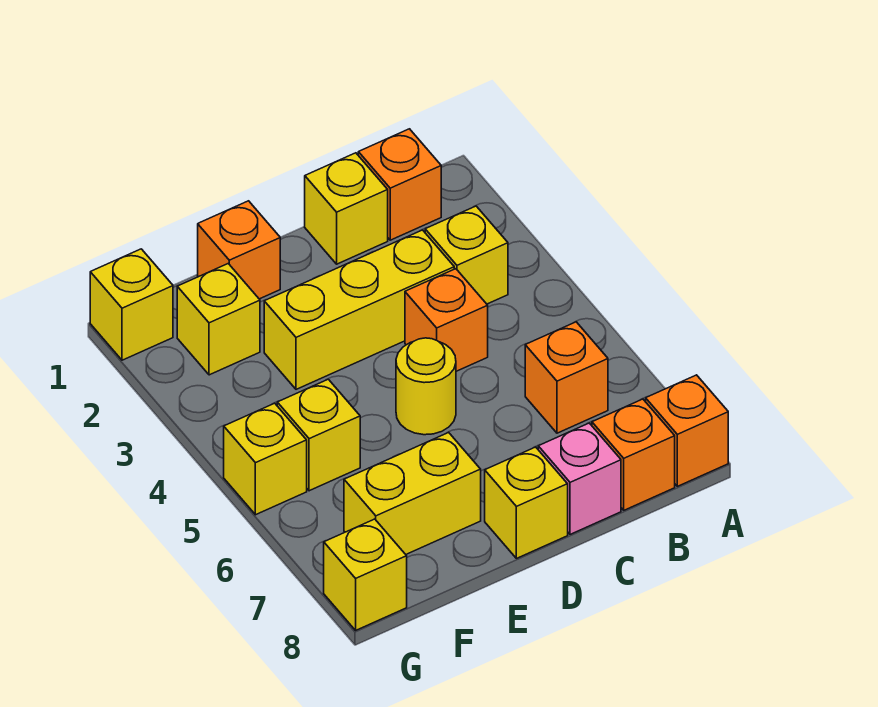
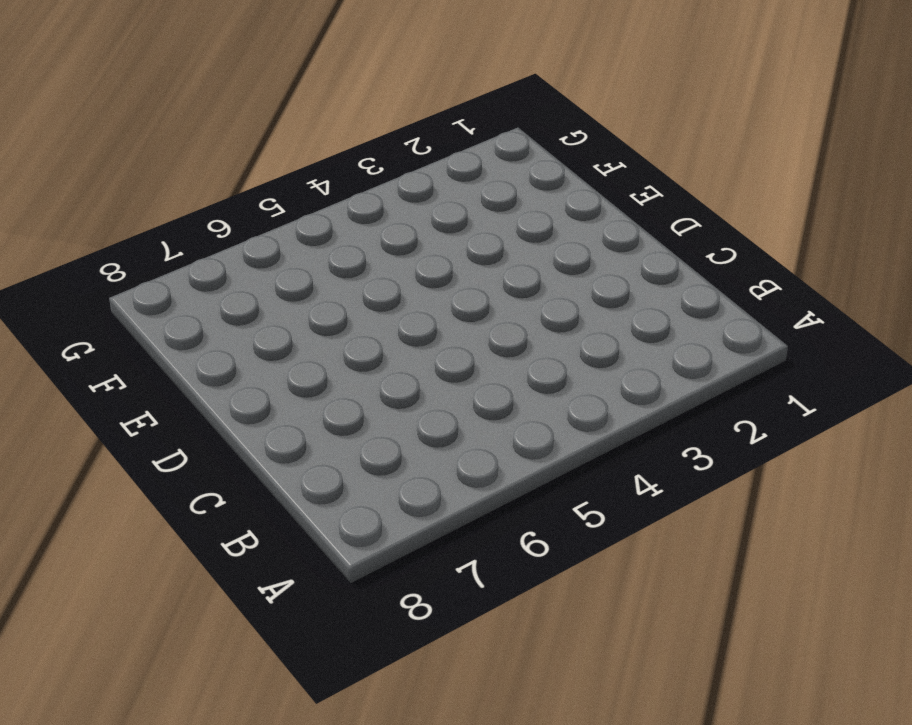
none -> orange brick A8 level 1
none -> orange brick B1 level 1
none -> yellow brick B3 level 1

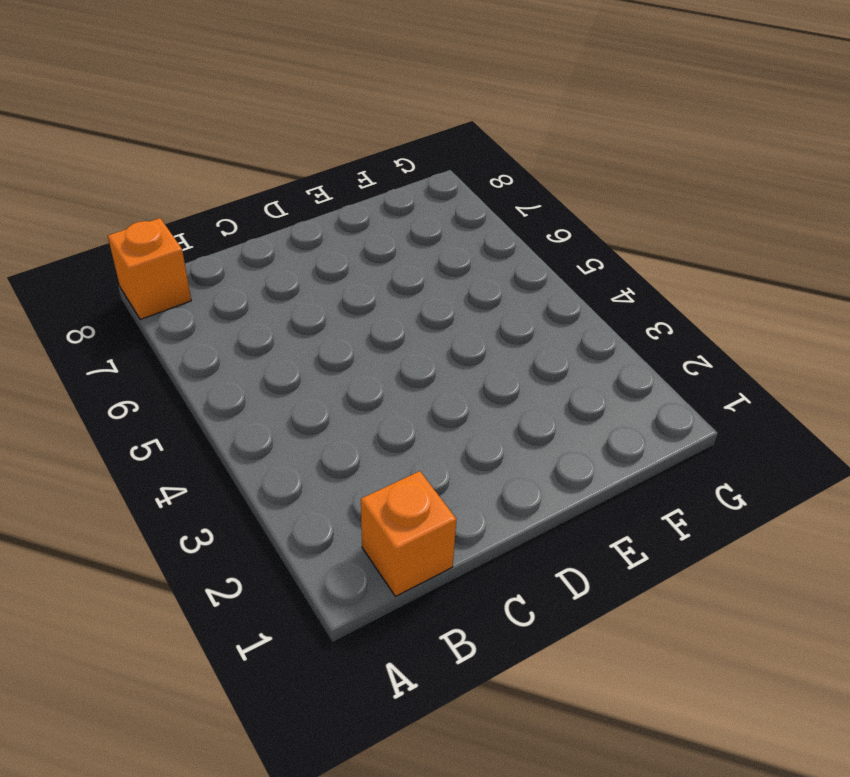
none -> yellow brick B3 level 1
none -> orange brick B6 level 1
none -> orange brick B8 level 1

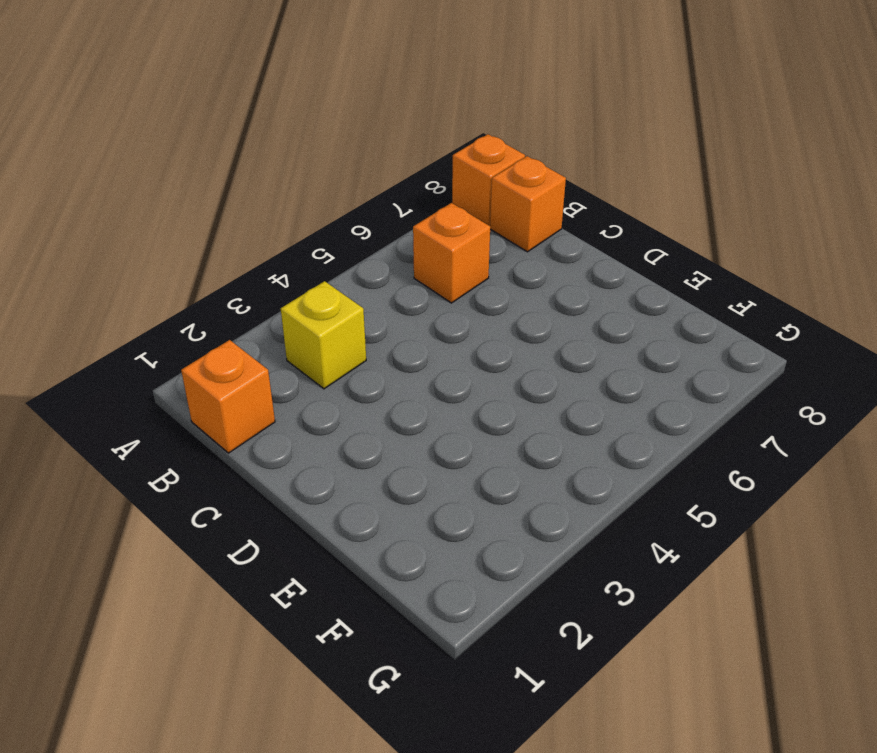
none -> yellow brick C1 level 1
none -> yellow brick C3:E3 level 1
none -> orange brick C4 level 1

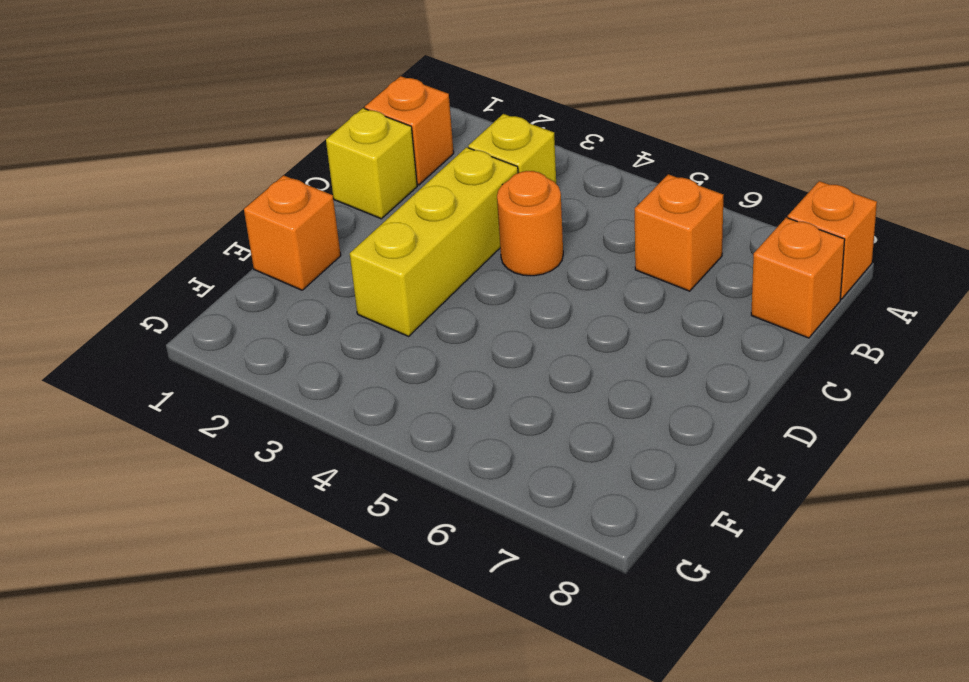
orange round brick C4 level 1 -> orange brick C4 level 1
none -> pink brick C8 level 1
none -> yellow round brick D5 level 1
none -> yellow brick D8 level 1

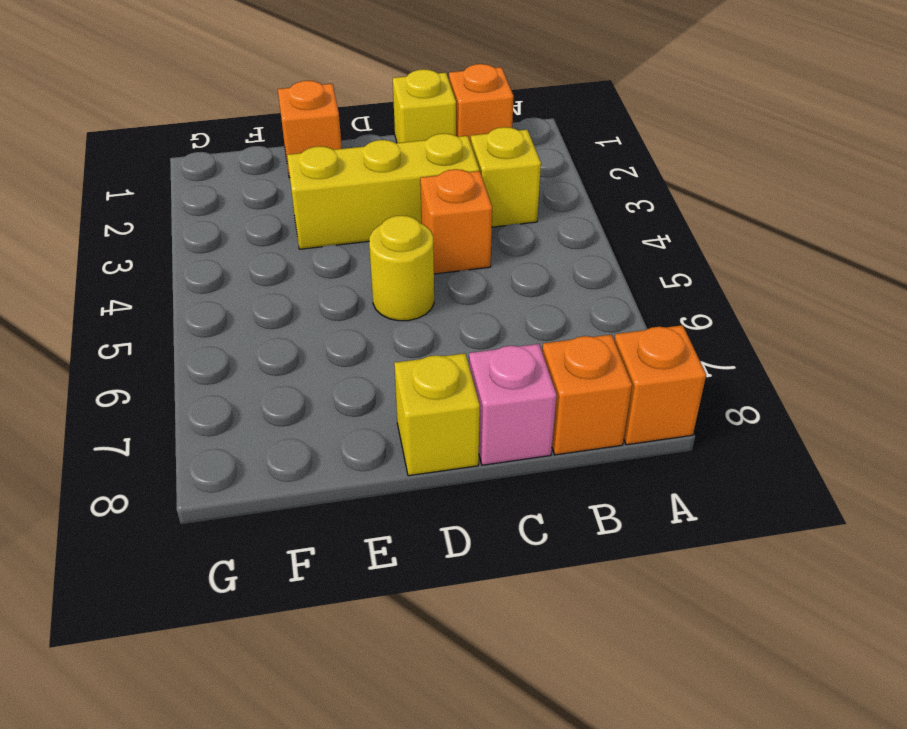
none -> orange brick B6 level 1
none -> yellow brick E7:F7 level 1
none -> yellow brick F2 level 1

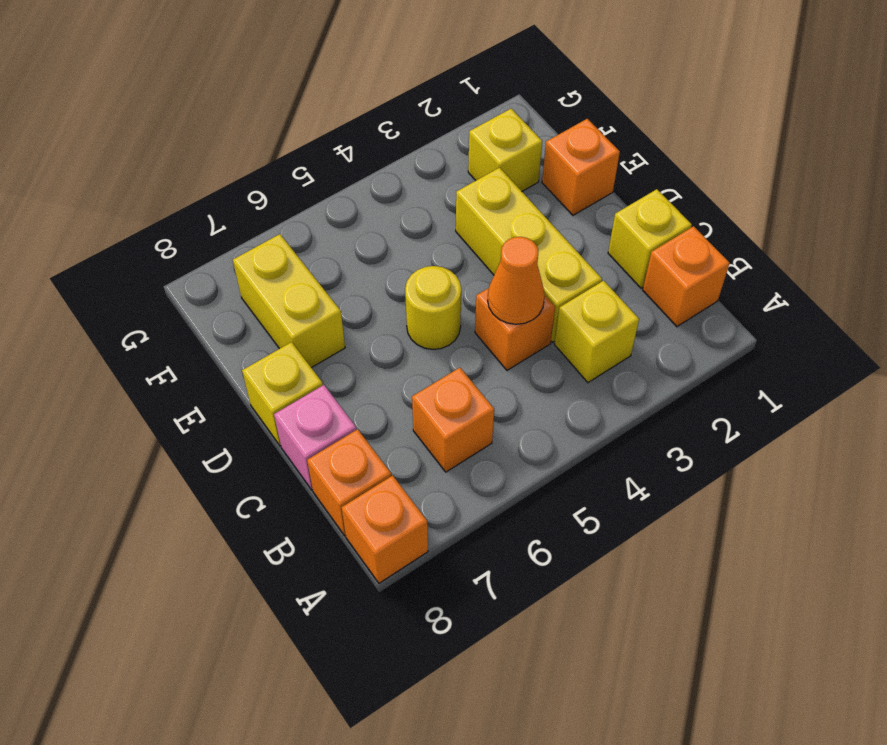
orange cone C4 level 2 -> none
none -> yellow brick F5 level 1
none -> yellow brick G1 level 1
none -> yellow brick G5 level 1

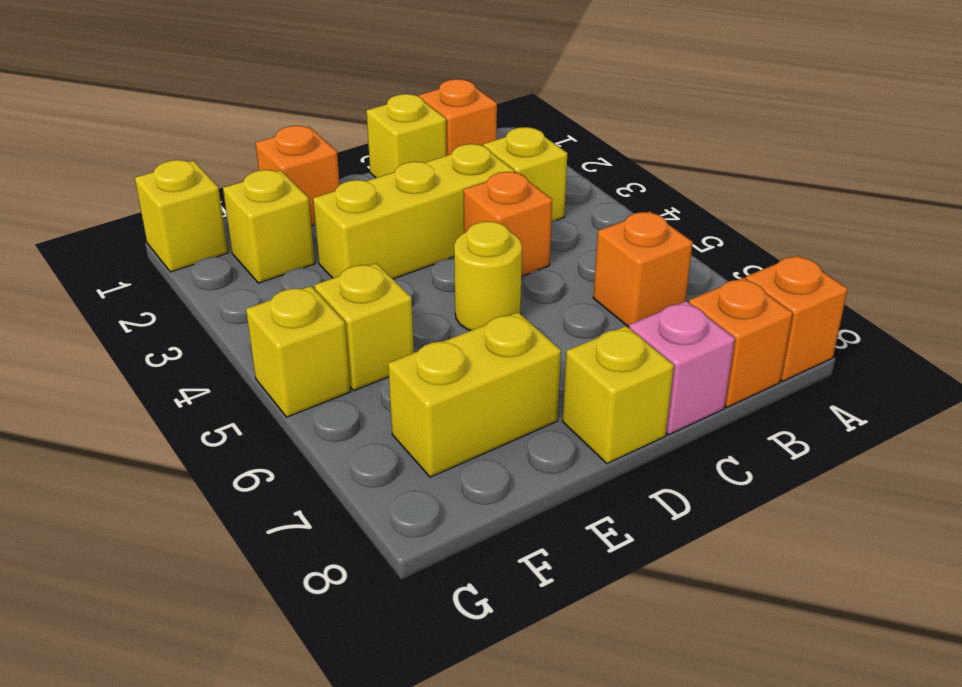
none -> yellow brick G8 level 1

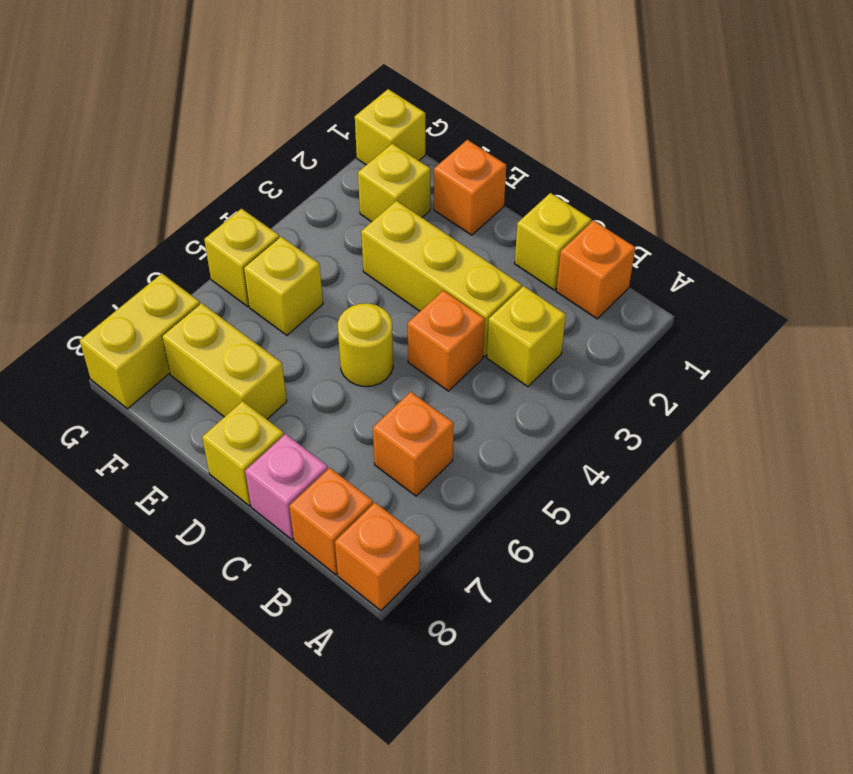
yellow brick G7:G8 level 1 -> yellow brick G8 level 1

